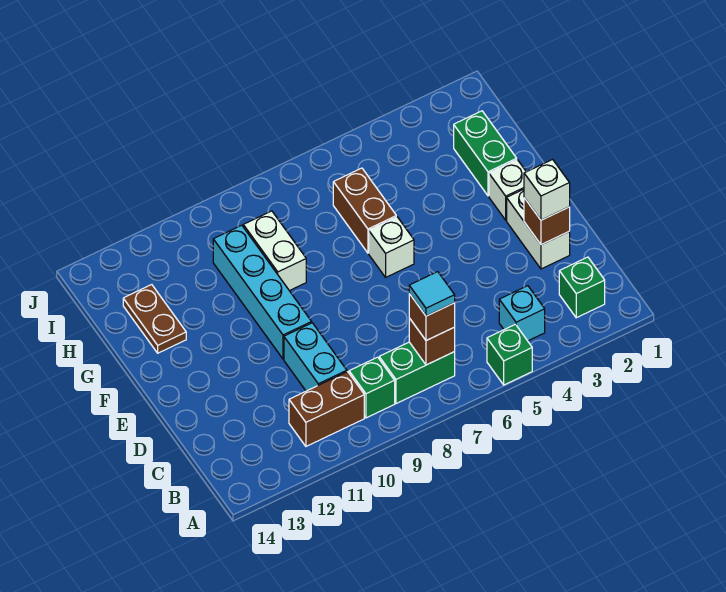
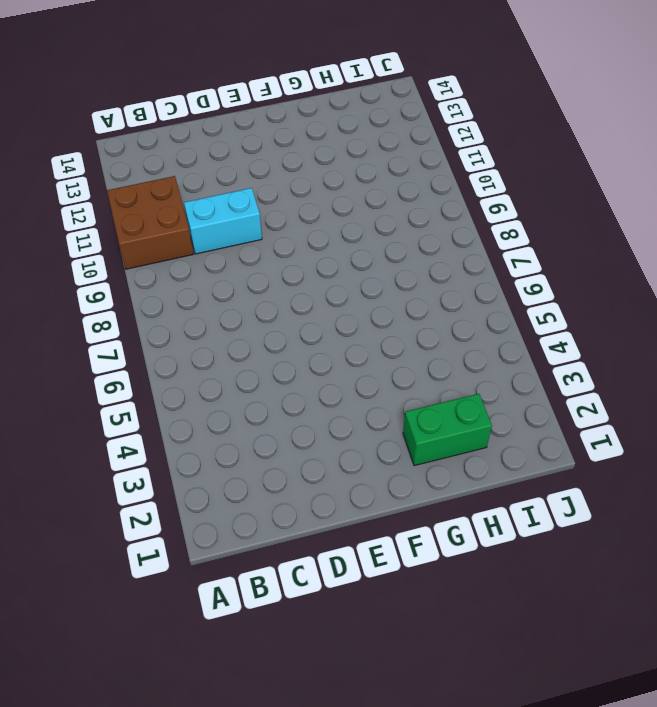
brown brick A10:B11 level 1 -> brown brick B10:B11 level 1
none -> green brick A5 level 1
none -> green brick B2 level 1
none -> cyan brick B4 level 1

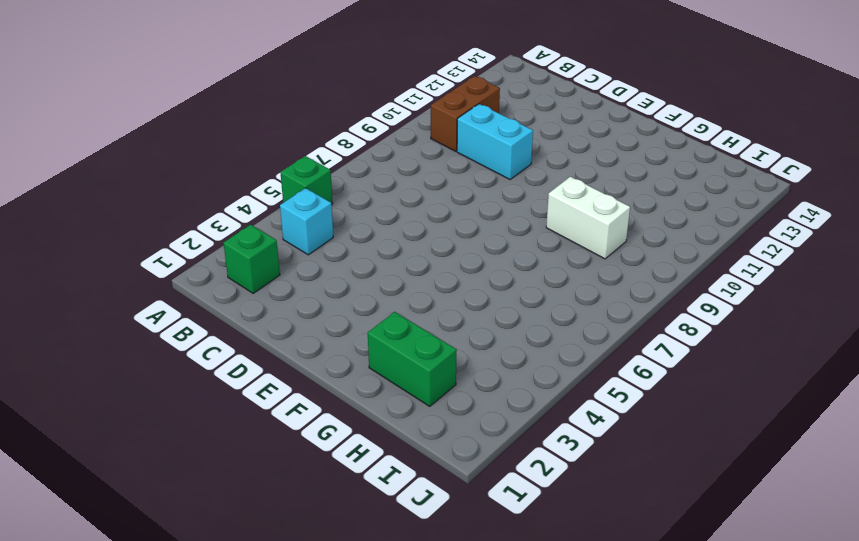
none -> green brick B7:B8 level 1
none -> green brick B9 level 1
none -> white brick D2:E2 level 1

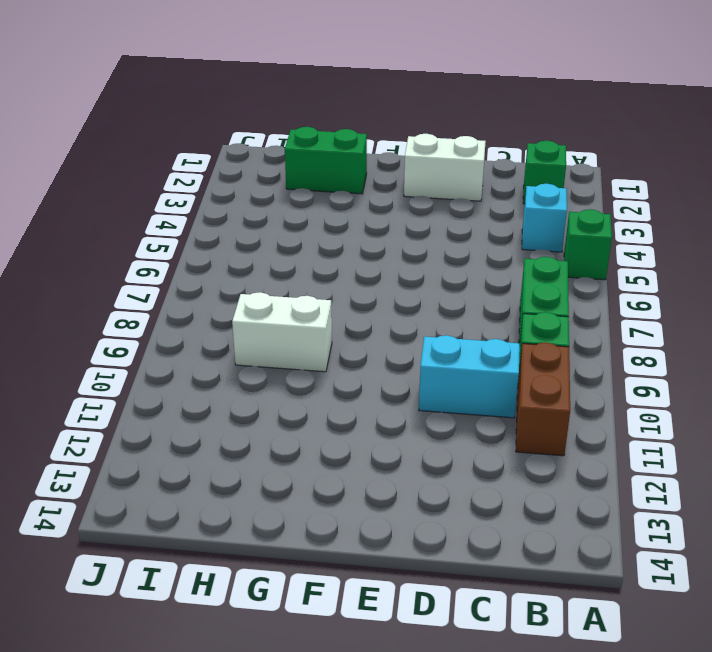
none -> cyan brick E10:H10 level 1
none -> white brick F2 level 1
none -> white brick F6 level 1

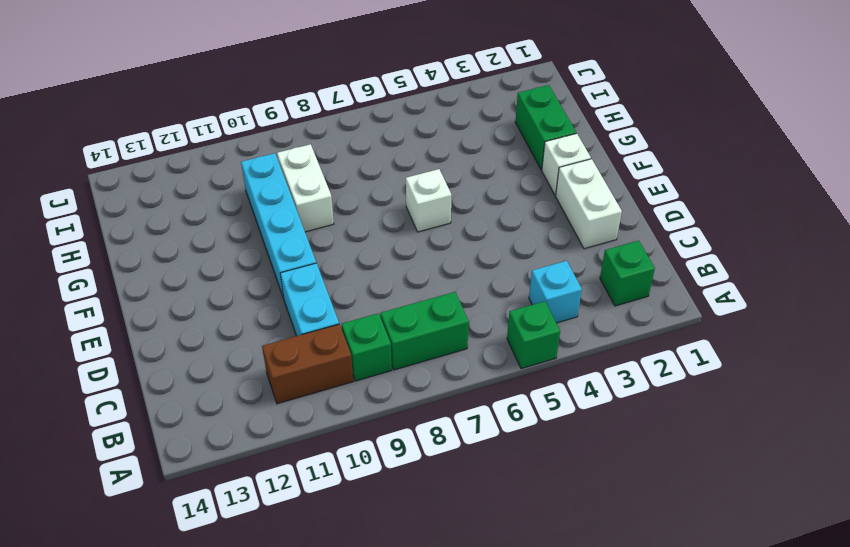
none -> brown brick G6:H6 level 1
none -> brown plate G13:H13 level 1
none -> brown brick B7 level 2

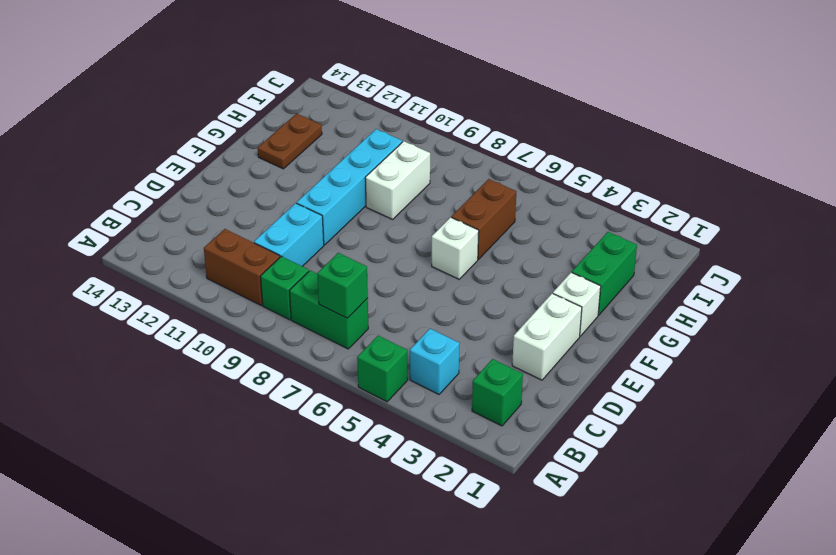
green brick B7 level 2 -> brown brick B7 level 2
none -> brown brick D2 level 2
none -> brown brick B7 level 3
none -> white brick D2 level 3

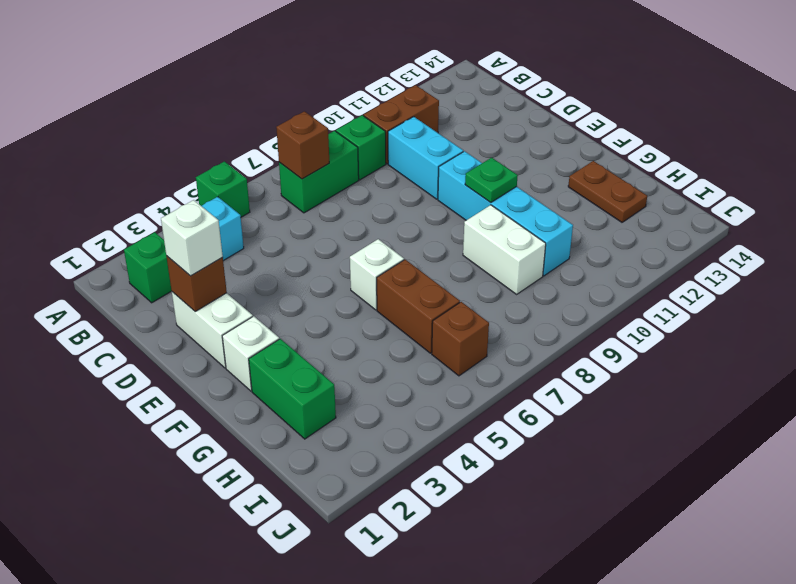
green plate F10 level 2 -> none
brown brick I6 level 1 -> brown brick B7 level 3
none -> cyan tile B7 level 4

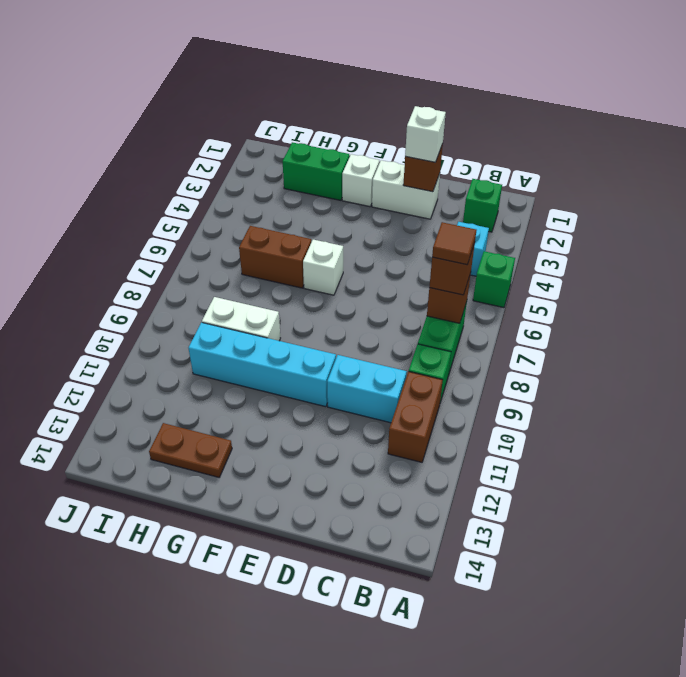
brown tile B7 level 4 -> cyan tile B7 level 4

